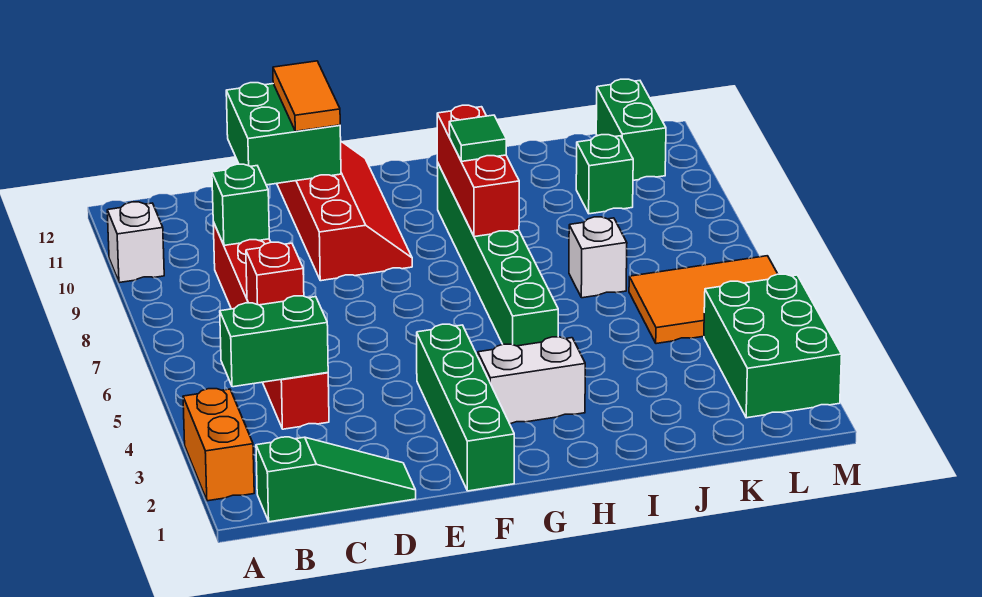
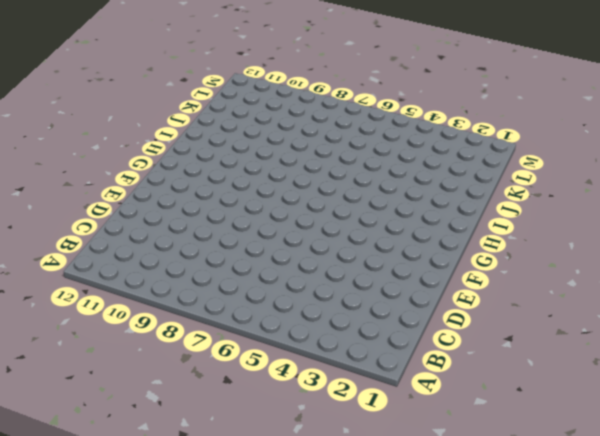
none -> orange brick A2:A3 level 1
none -> white brick A10 level 1
none -> green slope B1:D1 level 1 top B

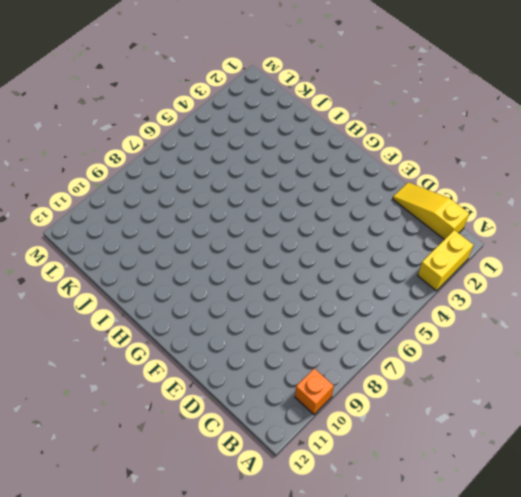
yellow brick A2:A3 level 1 -> orange brick A2:A3 level 1
orange brick A10 level 1 -> white brick A10 level 1
yellow slope B1:D1 level 1 top B -> green slope B1:D1 level 1 top B
none -> red brick C4:C9 level 1
none -> red slope E9:F12 level 1 top E
none -> green brick F1:F4 level 1

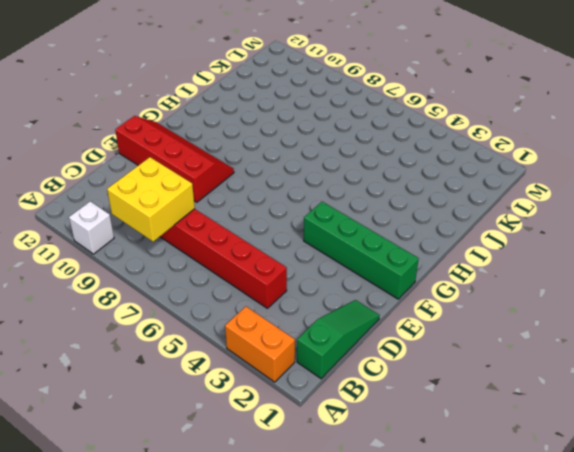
yellow brick B8:C9 level 2 -> green brick C9 level 2
none -> white brick G3:H3 level 1
none -> green brick H5:H10 level 1
none -> white brick J7 level 1

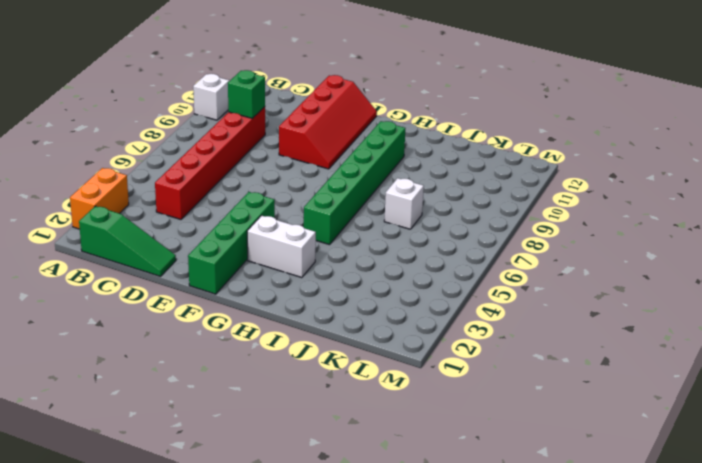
none -> orange tile K5:M6 level 1
none -> green brick K10 level 1
none -> green brick L2:M4 level 1

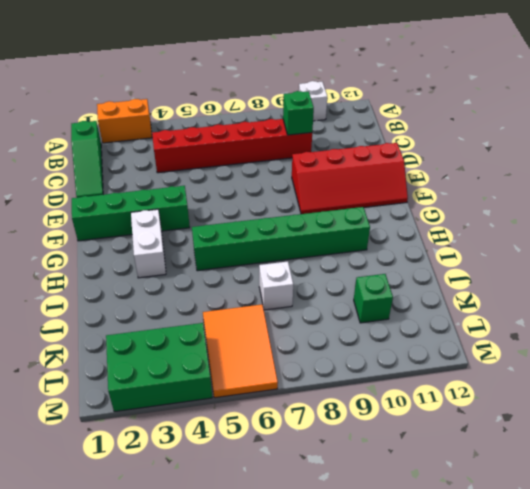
none -> green brick L11:L12 level 1
none -> green brick B4:C4 level 2
none -> red brick C6 level 2

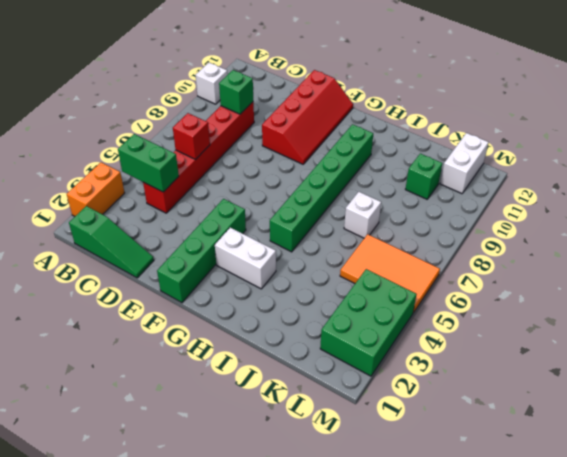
white brick L11:L12 level 1 -> green brick L11:L12 level 1
none -> green brick D11:E12 level 2
none -> red brick H8:H10 level 2
none -> orange tile E11:E12 level 3

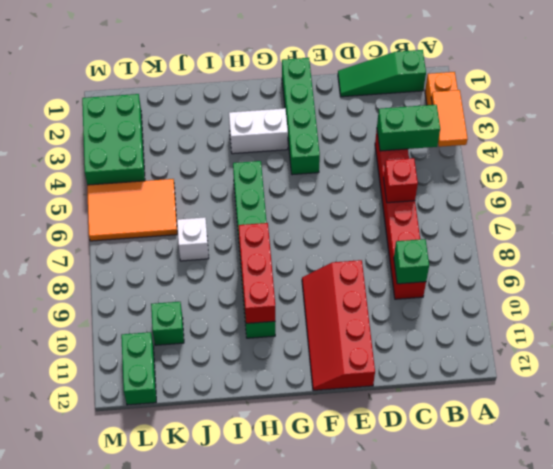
orange tile A3:A4 level 2 -> orange tile E11:E12 level 3
none -> white brick A10 level 1
none -> green brick D11:E12 level 2
none -> green tile H9 level 3

